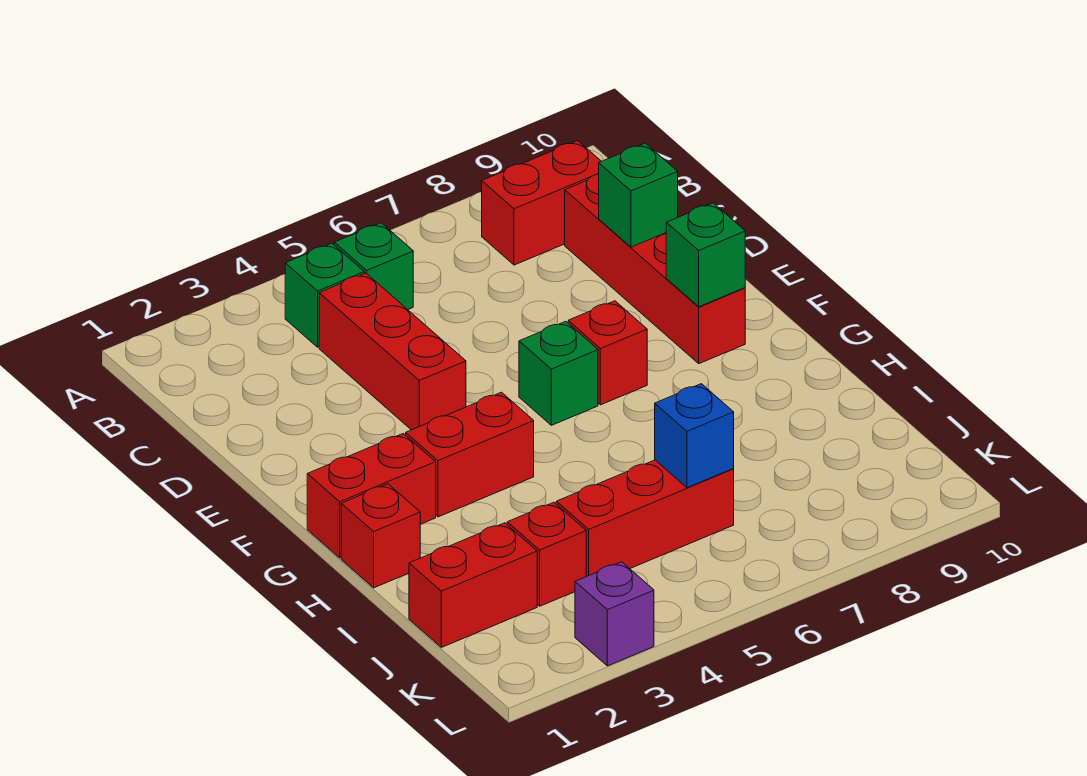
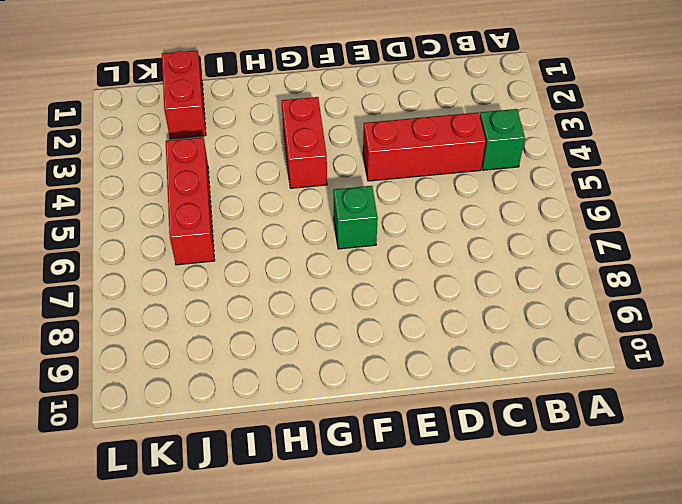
none -> green brick B5 level 1
none -> red brick B8:B9 level 1
none -> red brick C9:F9 level 1

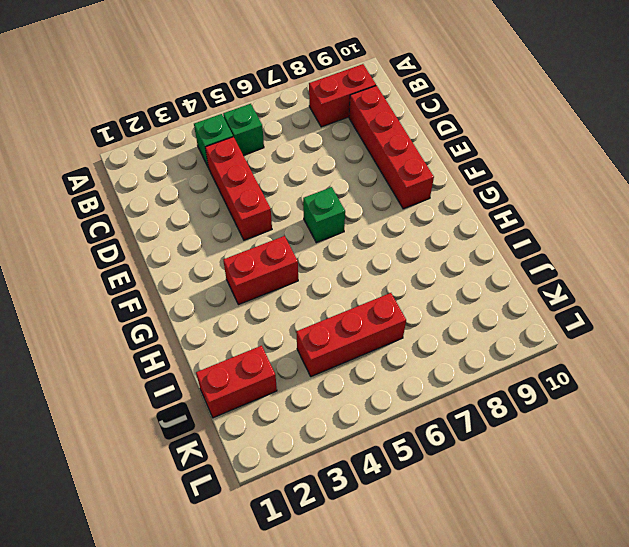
none -> red brick F7 level 1
none -> red brick G1:G2 level 1
none -> red brick H1 level 1

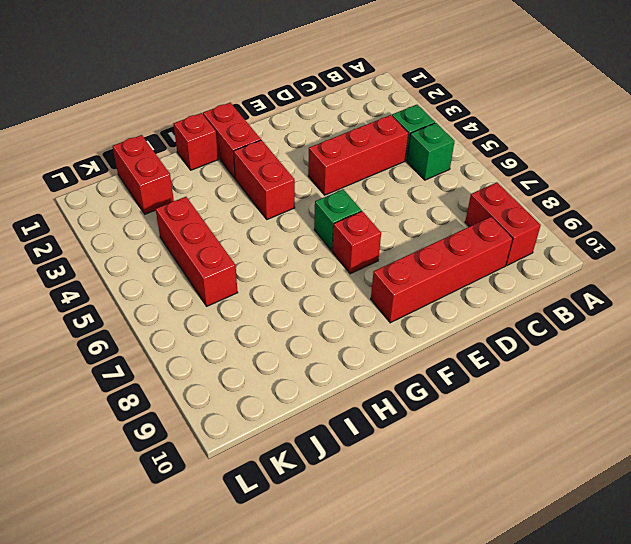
none -> red brick J3 level 1
none -> purple brick L3 level 1
none -> green brick D9 level 2

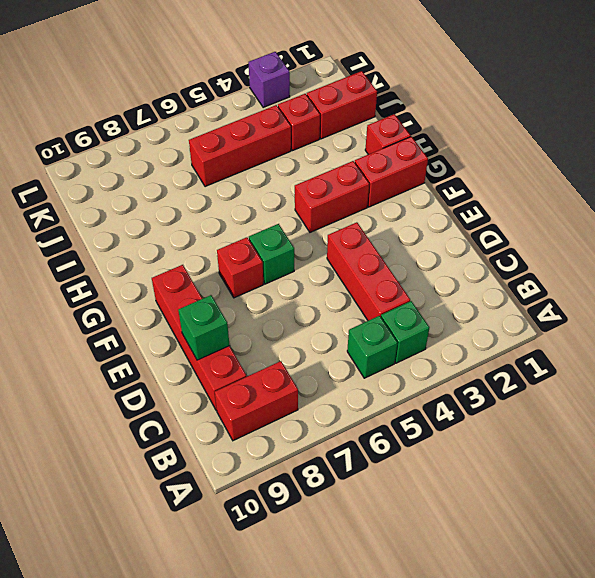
none -> green brick F9 level 2
none -> blue brick J6 level 2

